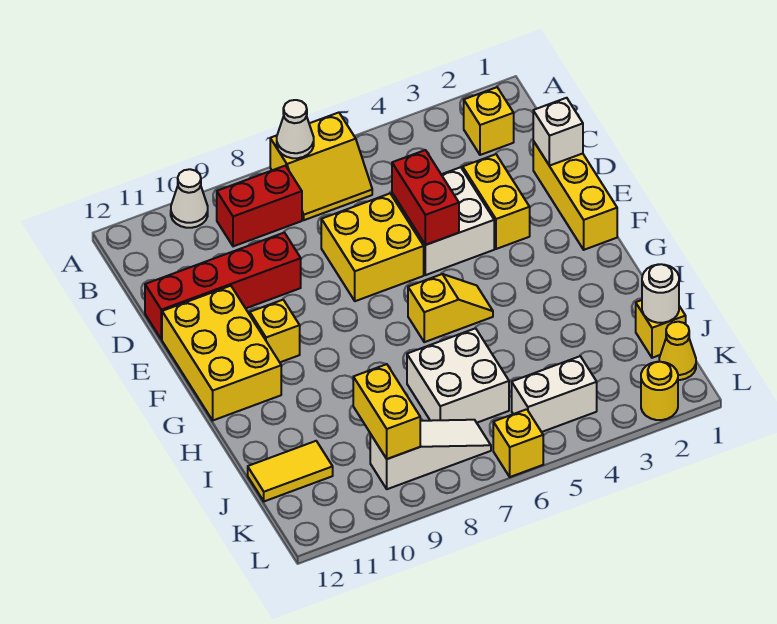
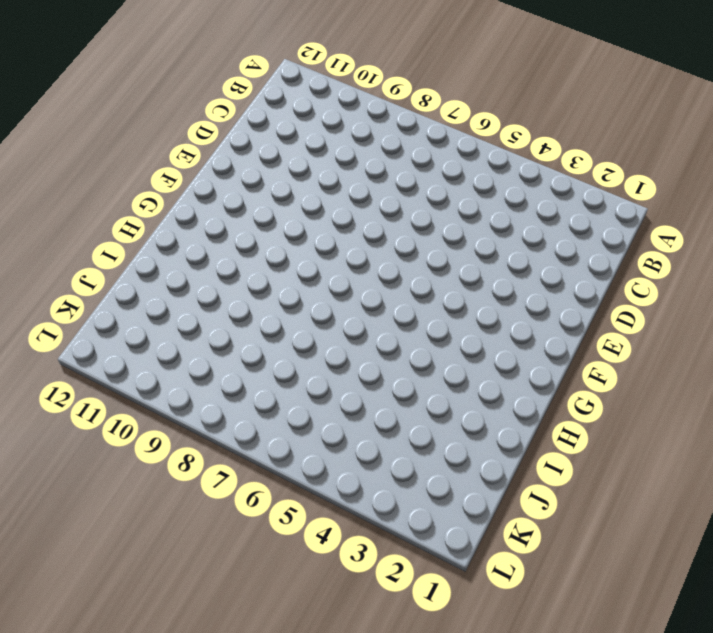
none -> yellow slope A6:B7 level 1 top A
none -> white cone A10 level 1
none -> yellow brick B2 level 1

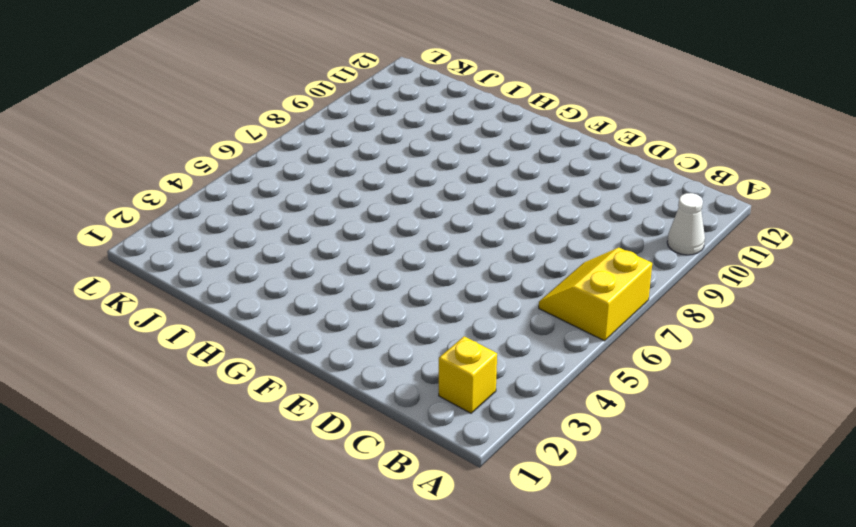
none -> red brick B8:B9 level 1
none -> yellow brick D1:F1 level 1
none -> yellow brick D3:E3 level 1

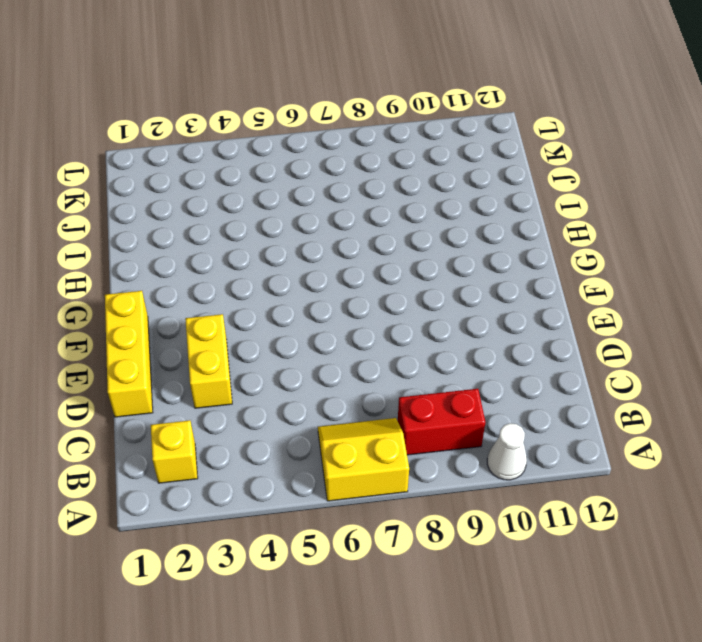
none -> white brick D4:E5 level 1
none -> yellow brick D6:E7 level 1
none -> red brick D9:D12 level 1

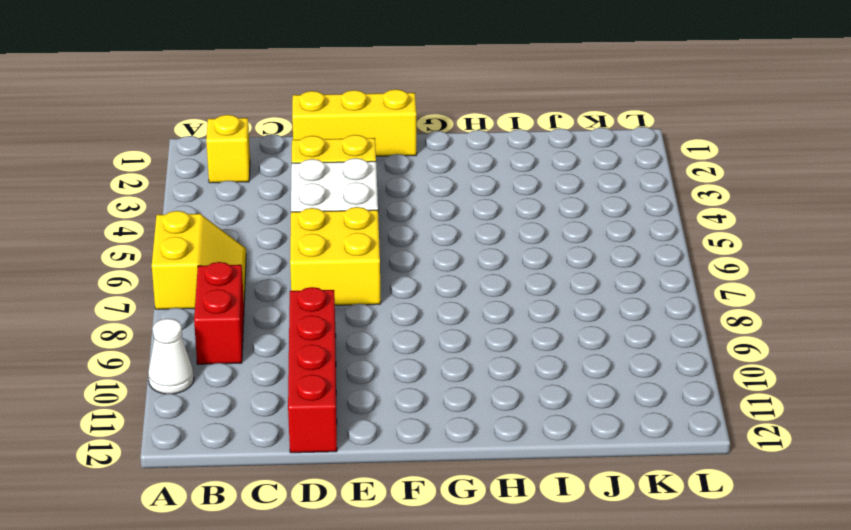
none -> yellow brick E11:G12 level 1
none -> yellow brick F10 level 1
none -> yellow slope G5:G6 level 1 top 6

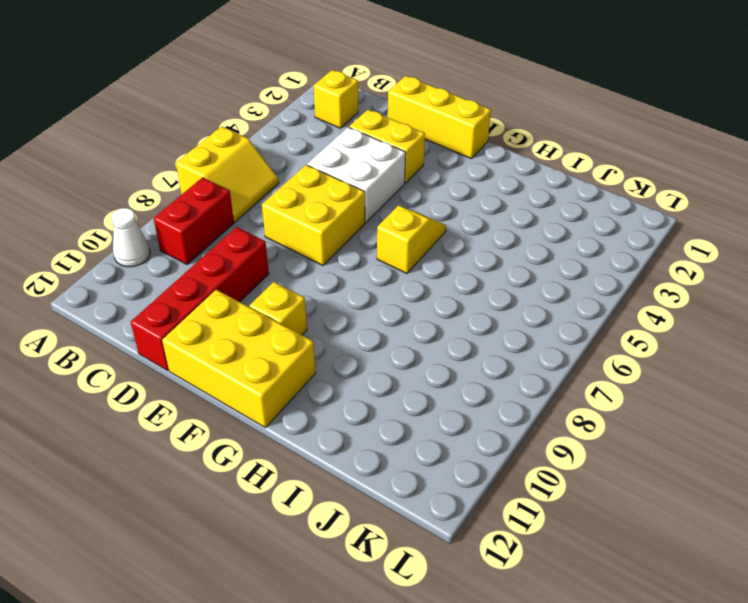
none -> white brick I6:J7 level 1
none -> yellow brick J1 level 1
none -> yellow tile J11:J12 level 1

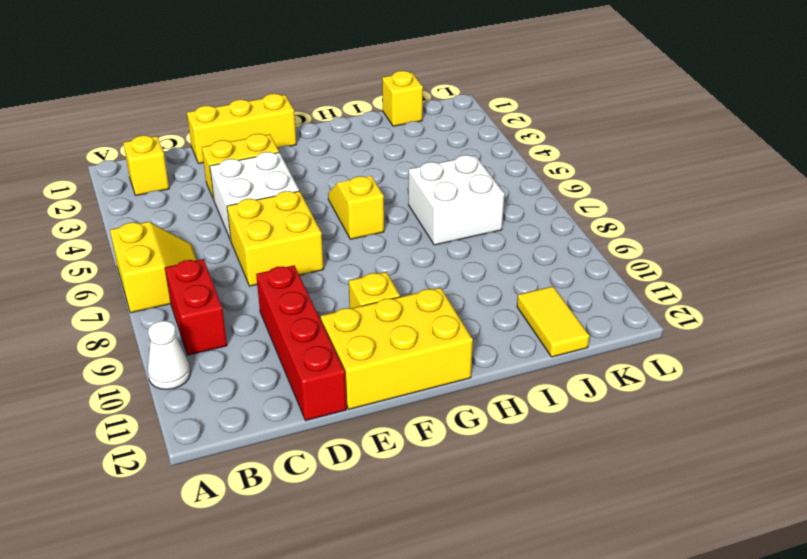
none -> yellow cone K1 level 1
none -> white brick K4:K5 level 1
none -> white slope K7:K9 level 1 top 9

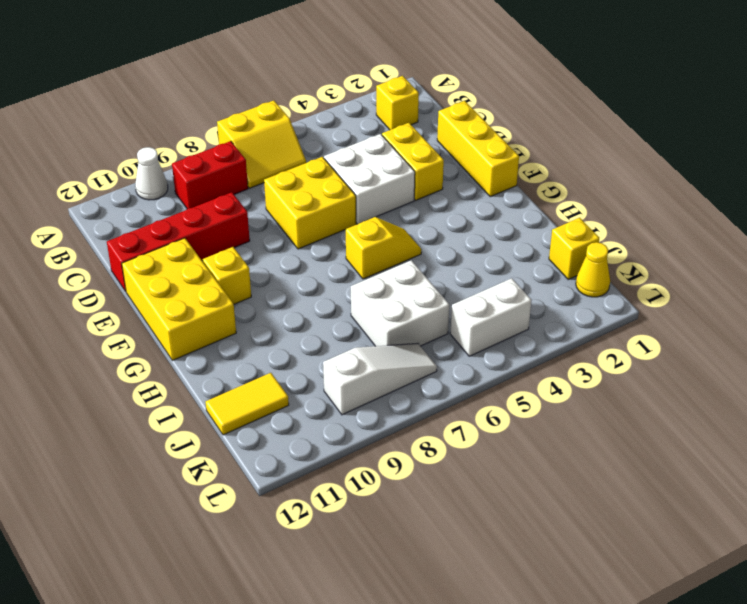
none -> yellow round brick L2 level 1
none -> yellow brick L6 level 1
none -> white cone A7 level 2

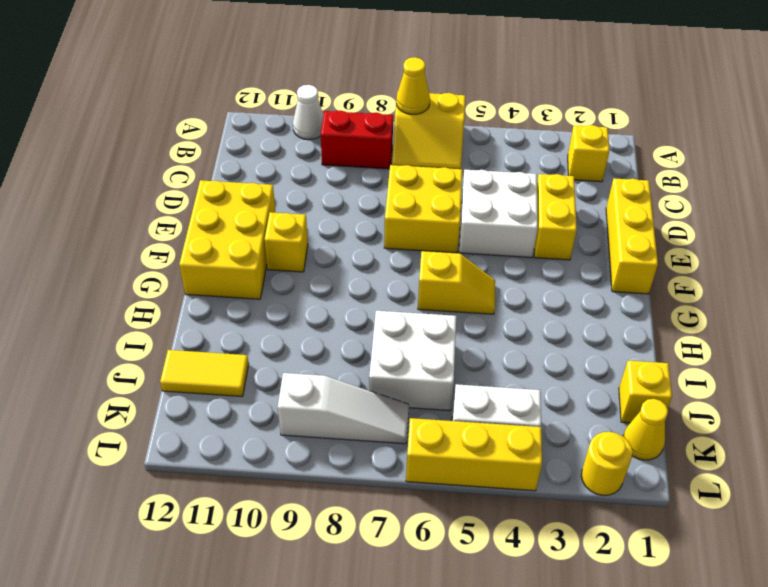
yellow cone A7 level 2 -> white cone A7 level 2
yellow brick L4:L6 level 1 -> yellow brick L6 level 1
none -> red brick D9:D12 level 1
none -> white brick D1 level 2
none -> red brick D5:E5 level 2

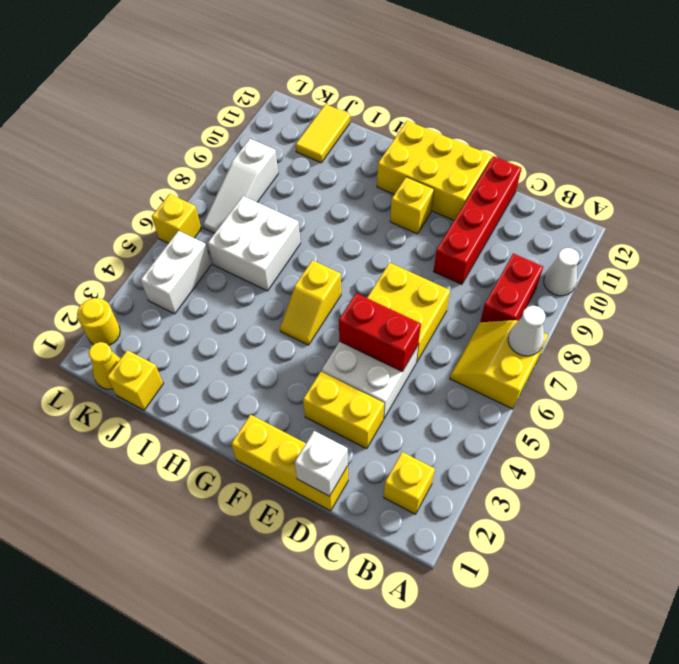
none -> white round brick J1 level 2
none -> yellow brick J9:K9 level 2

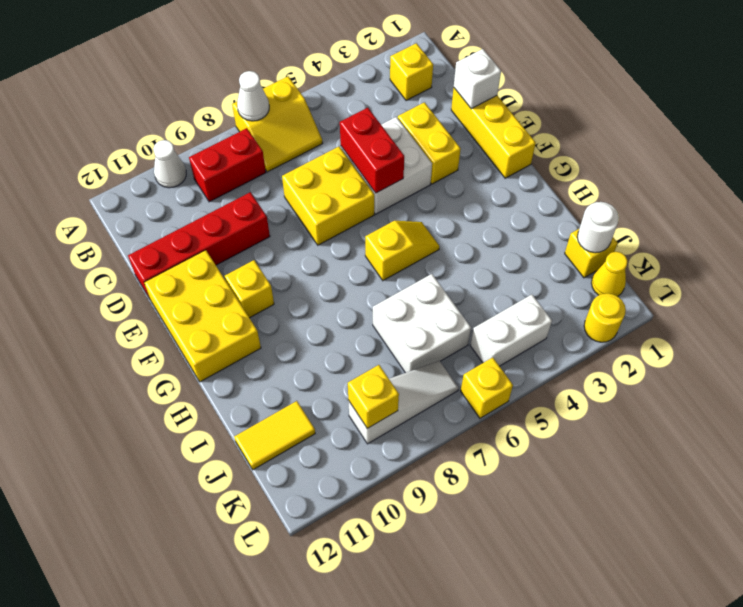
yellow brick K9 level 2 -> yellow brick J9:K9 level 2

